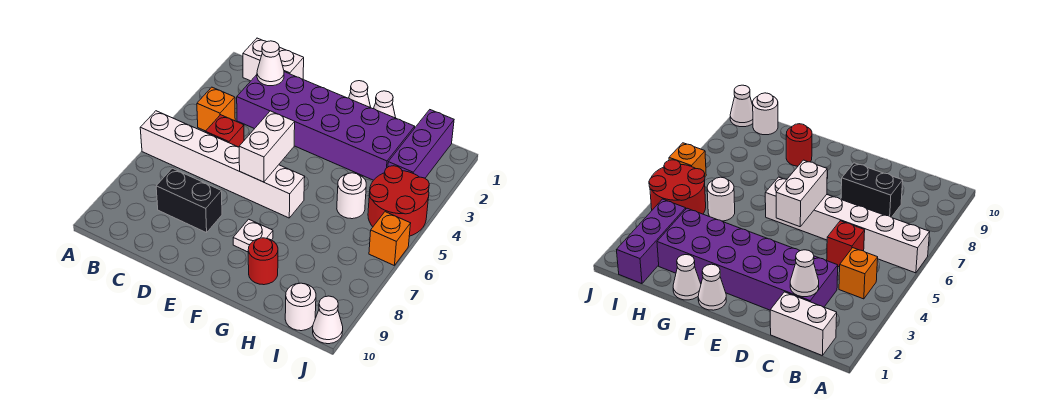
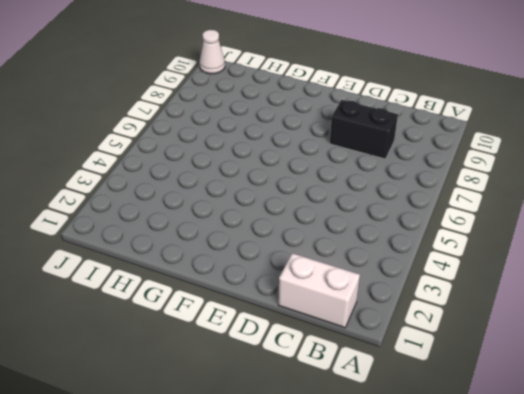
none -> white brick A6:F6 level 1
none -> orange brick B4 level 1
none -> purple brick C2:H3 level 1

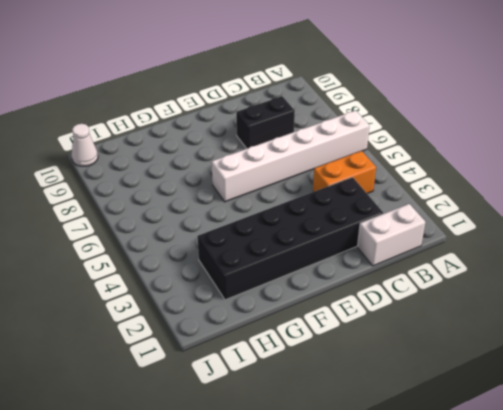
orange brick B4:C4 level 1 -> orange brick B4 level 1
black brick C2:H3 level 1 -> purple brick C2:H3 level 1
none -> red brick C5 level 1
none -> white cone F1 level 1
none -> white plate F8 level 1

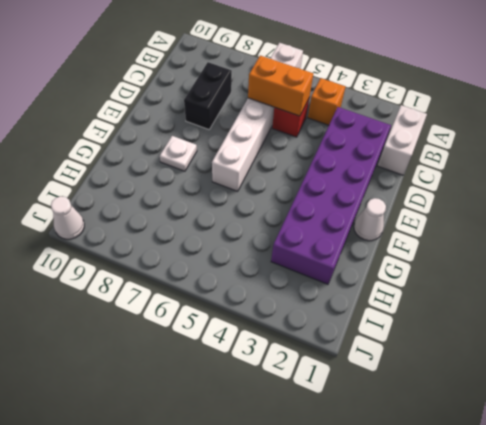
orange brick C5:C6 level 2 -> none
none -> white cone G1 level 1
none -> red round brick G9 level 1
none -> white round brick H5 level 1

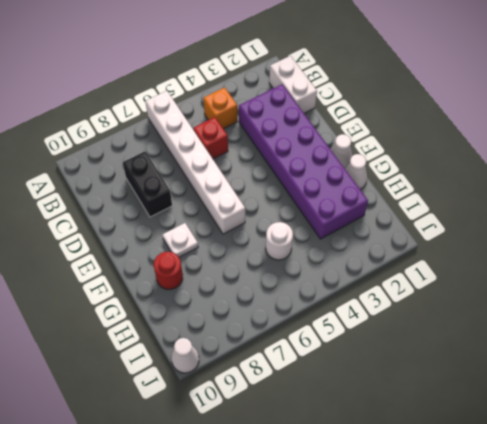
none -> purple brick I1:I3 level 1
none -> red round brick I4:J5 level 1
none -> white round brick I10 level 1

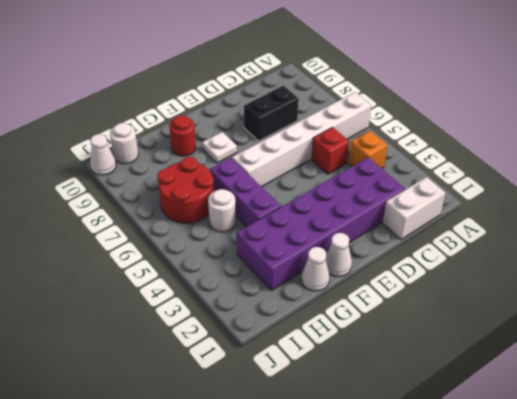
purple brick G4:G6 level 1 -> purple brick I1:I3 level 1
red round brick H6:I7 level 1 -> red round brick I4:J5 level 1
none -> orange brick J6 level 1
none -> white cone C2 level 2
none -> white brick E5:E6 level 2

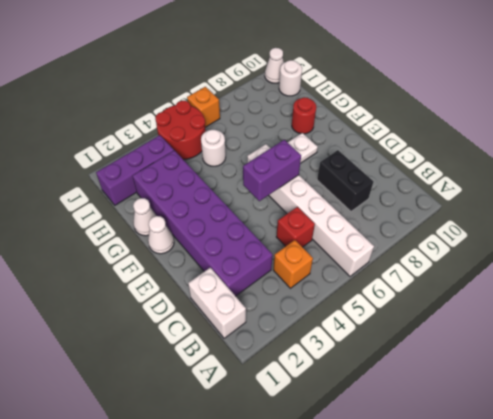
purple brick E5:E6 level 2 -> white brick E5:E6 level 2
none -> white cone C2 level 2

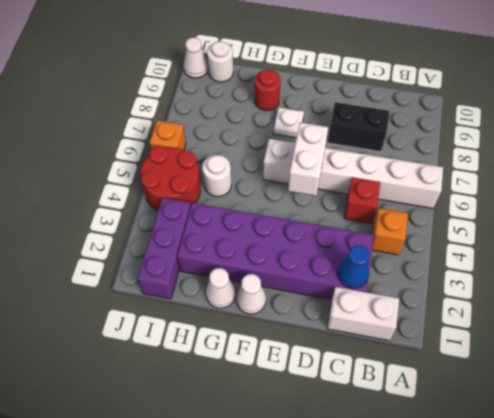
blue cone C2 level 2 -> white cone C2 level 2

